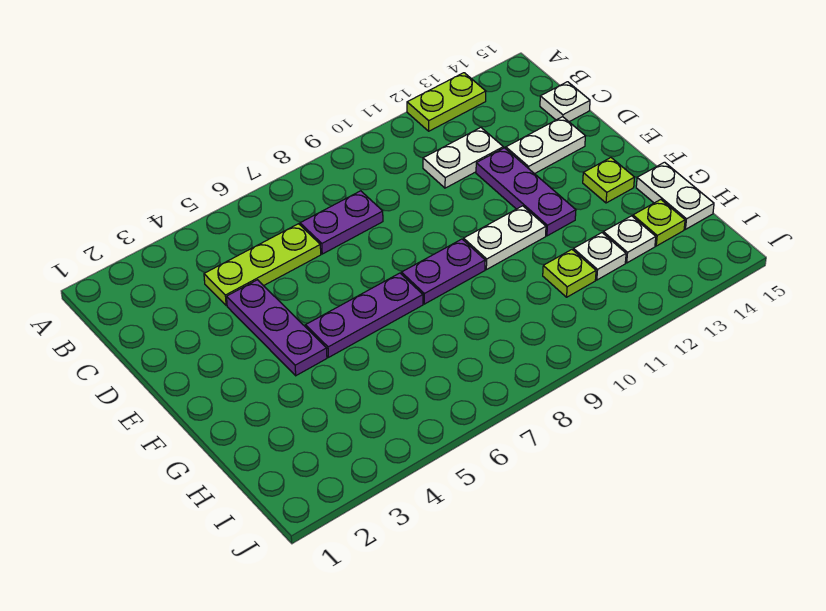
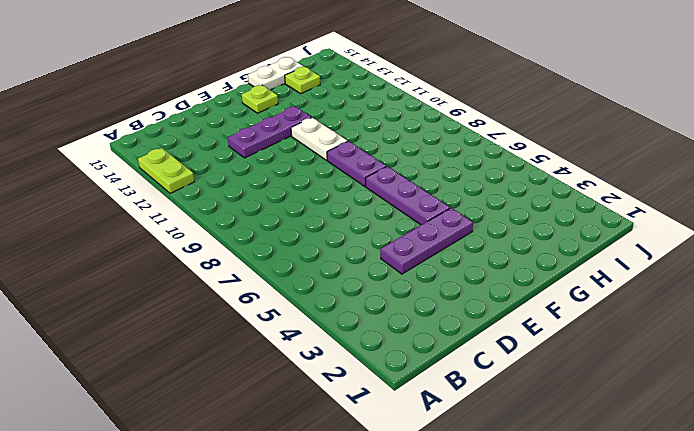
none -> lime plate C4:C6 level 1
none -> purple plate C7:C8 level 1
none -> white plate C11:C12 level 1

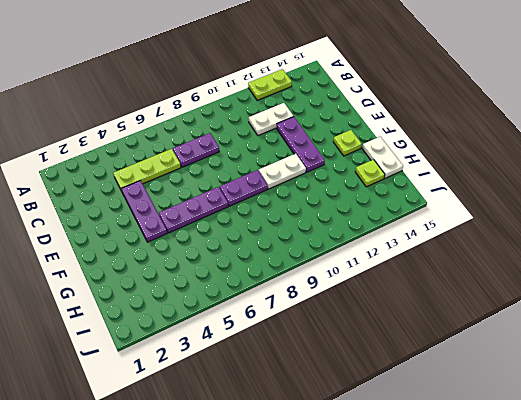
none -> white plate C15 level 1
none -> white plate D13:D14 level 1
none -> lime plate H11 level 1

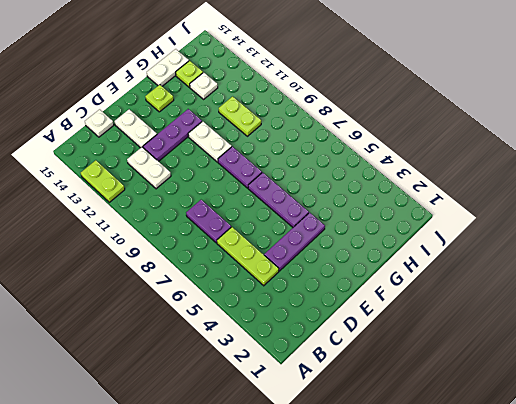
lime plate H10:H11 level 1 -> lime plate H11 level 1
none -> white plate H12 level 1

